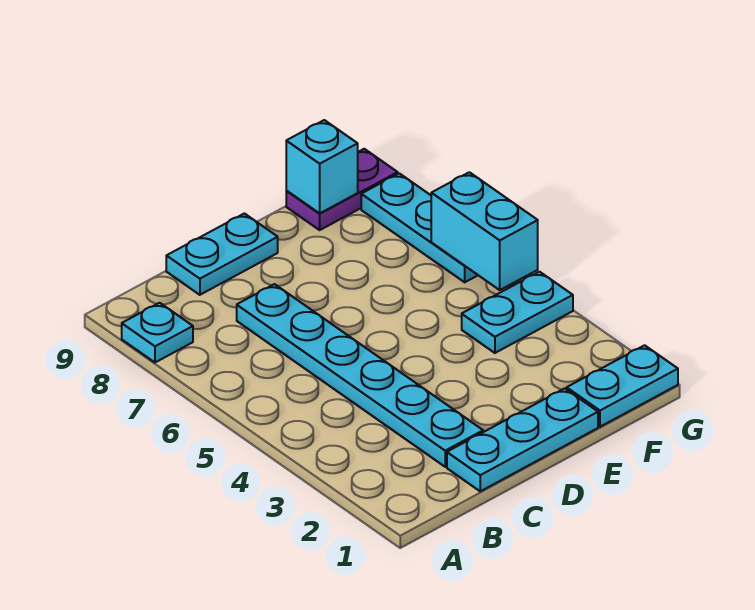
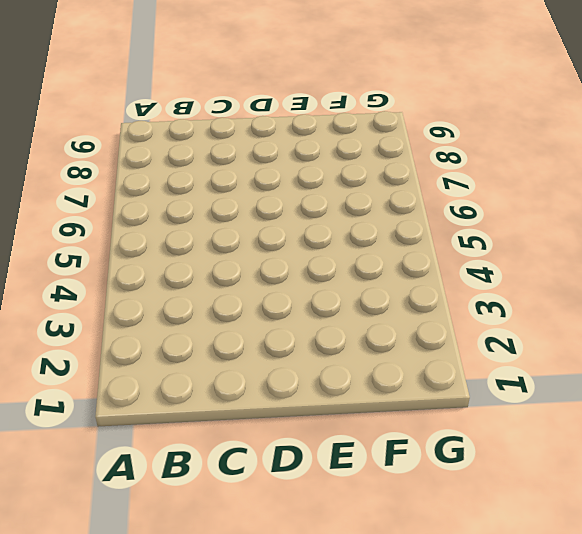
none -> cyan plate A8 level 1
none -> cyan plate C1:E1 level 1

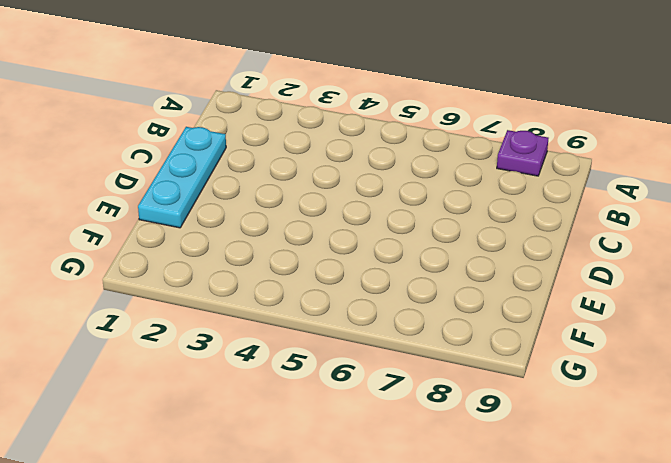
purple plate A8 level 1 -> cyan plate A8 level 1
none -> cyan plate C2:C7 level 1
none -> cyan plate C9:D9 level 1

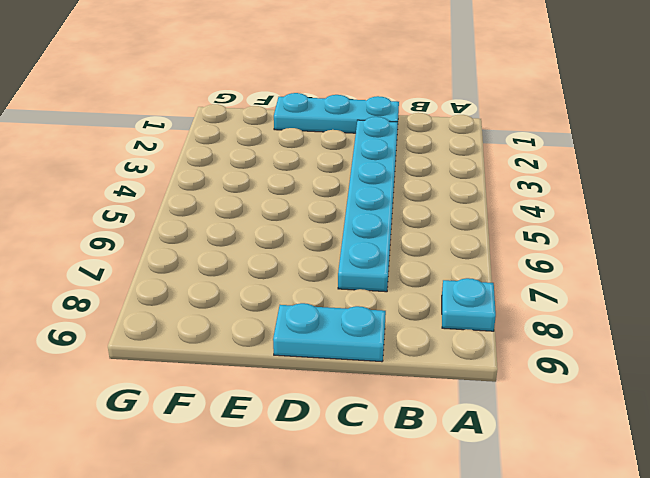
none -> cyan plate F1:G1 level 1
none -> cyan plate F4:G4 level 1

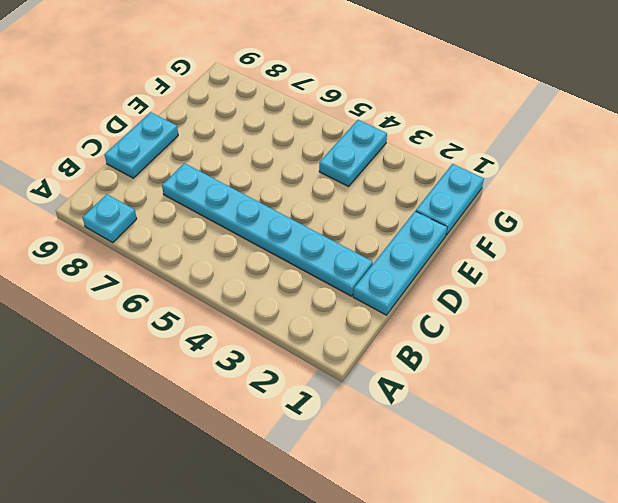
none -> purple plate F9:G9 level 1
none -> cyan plate G6:G8 level 1

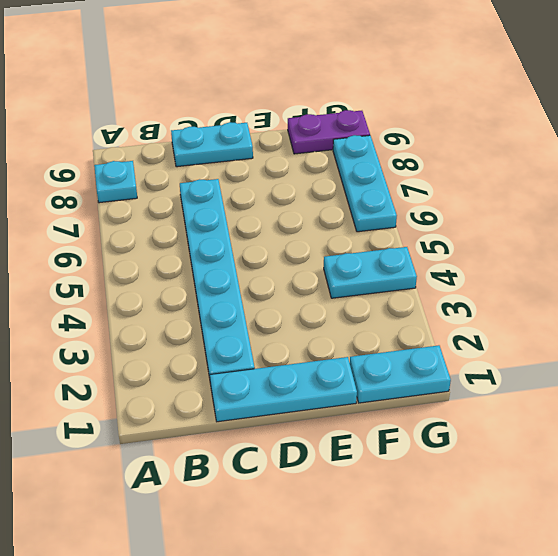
none -> cyan brick F9 level 2
none -> cyan brick G5:G6 level 2

